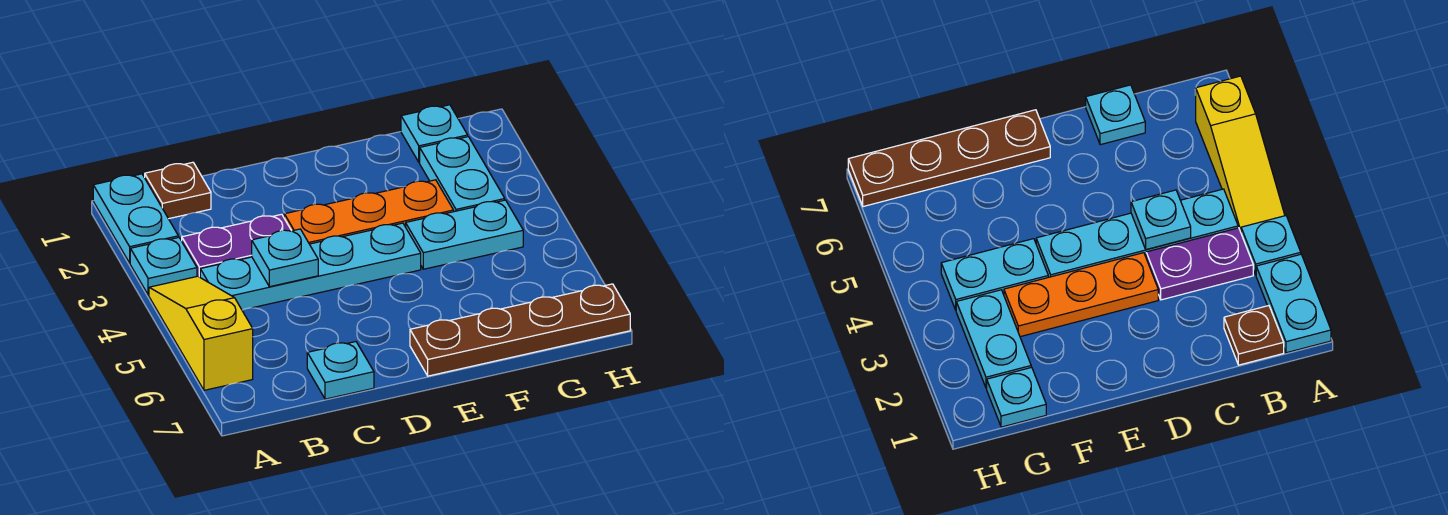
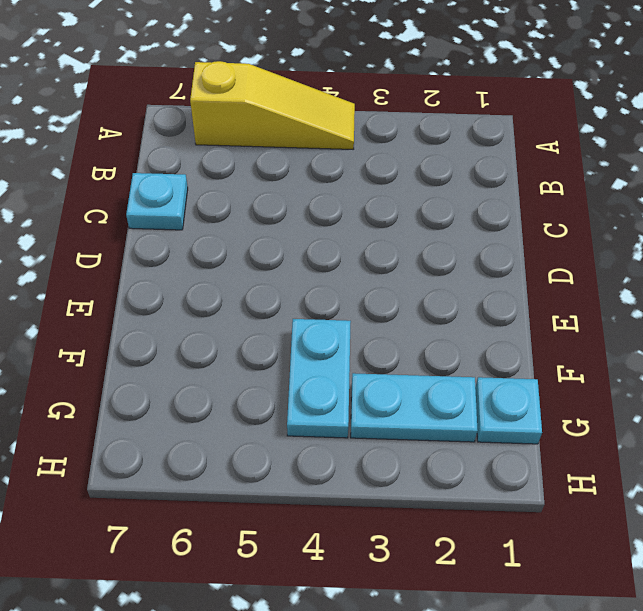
none -> cyan plate A1:A2 level 1
none -> cyan plate A3 level 1
none -> brown plate B1 level 1

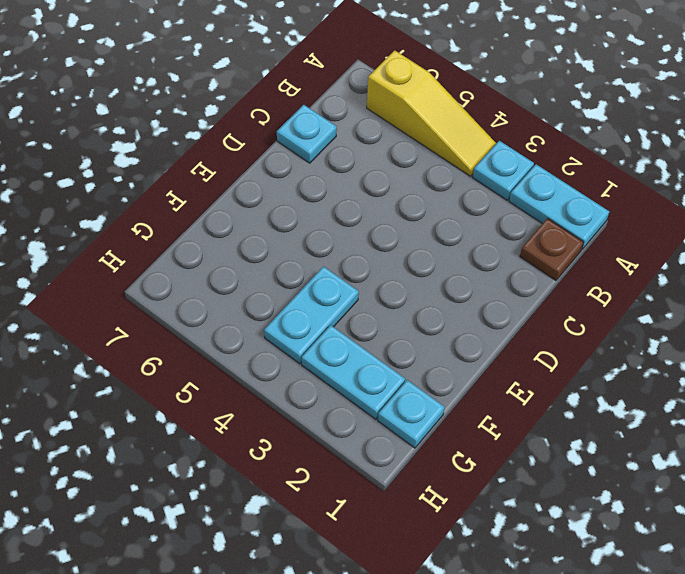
none -> purple plate B3:C3 level 1
none -> cyan plate B4:E4 level 1
none -> orange plate D3:F3 level 1

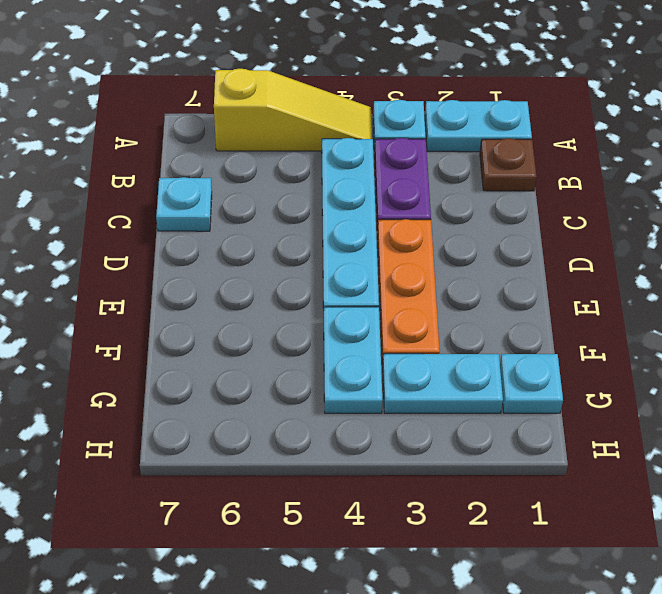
none -> brown plate E7:H7 level 1
none -> cyan plate C4 level 2

